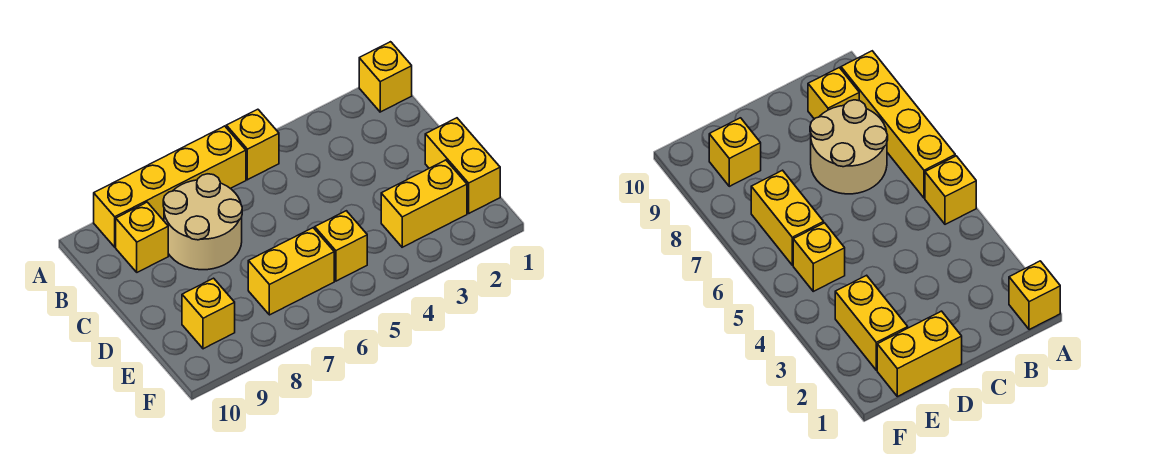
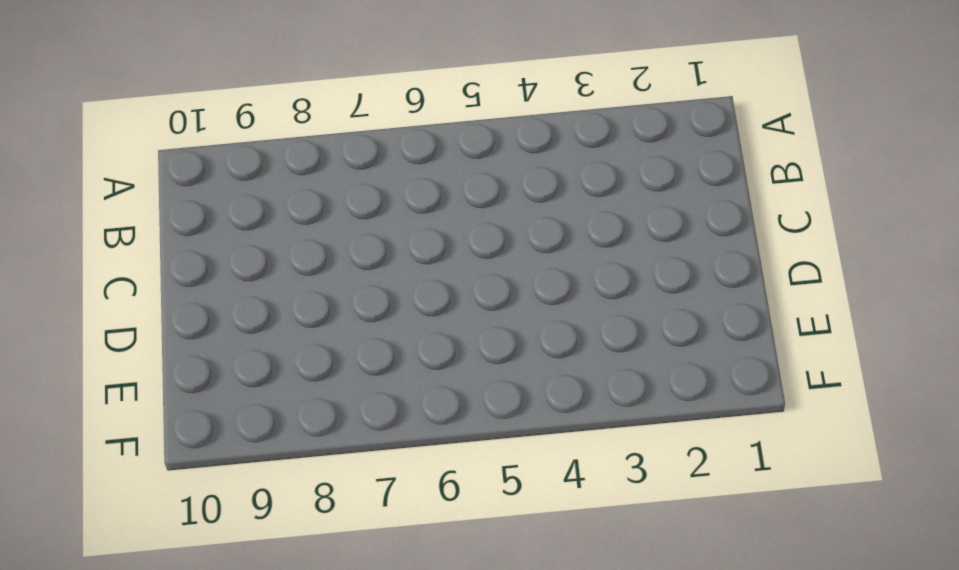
none -> yellow brick A1 level 1
none -> yellow brick A5 level 1

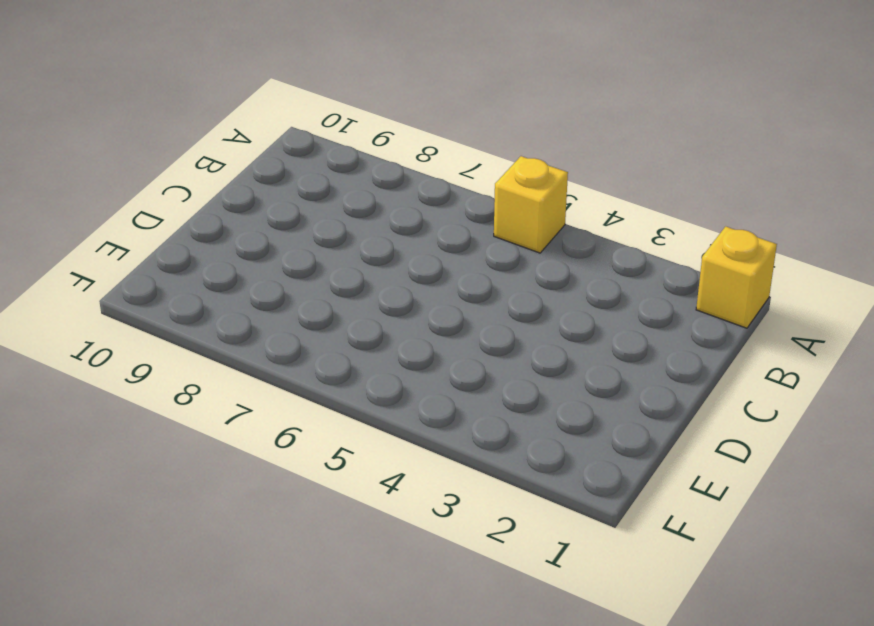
none -> yellow brick A6:A9 level 1
none -> tan round brick B7:C8 level 1

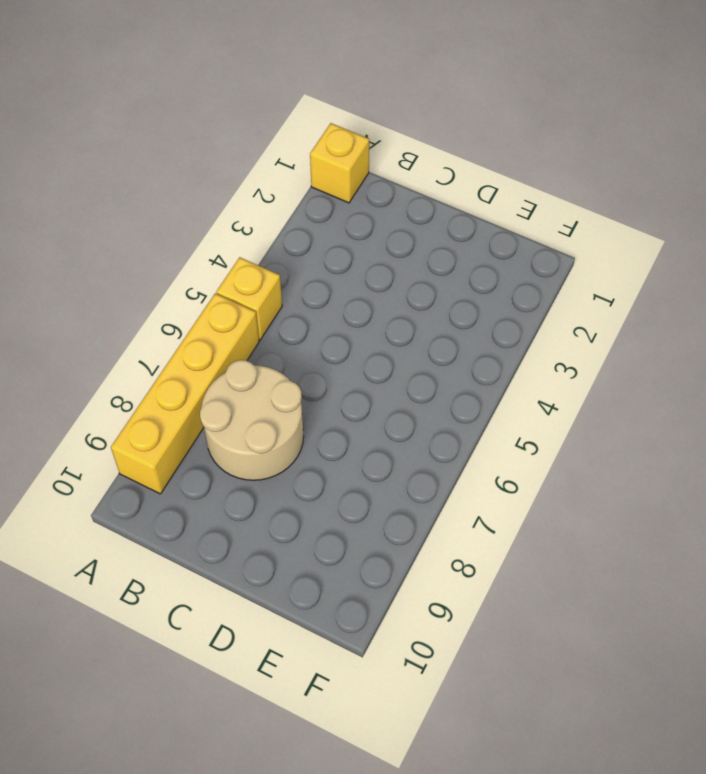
none -> yellow brick B9 level 1
none -> yellow brick D1:E1 level 1

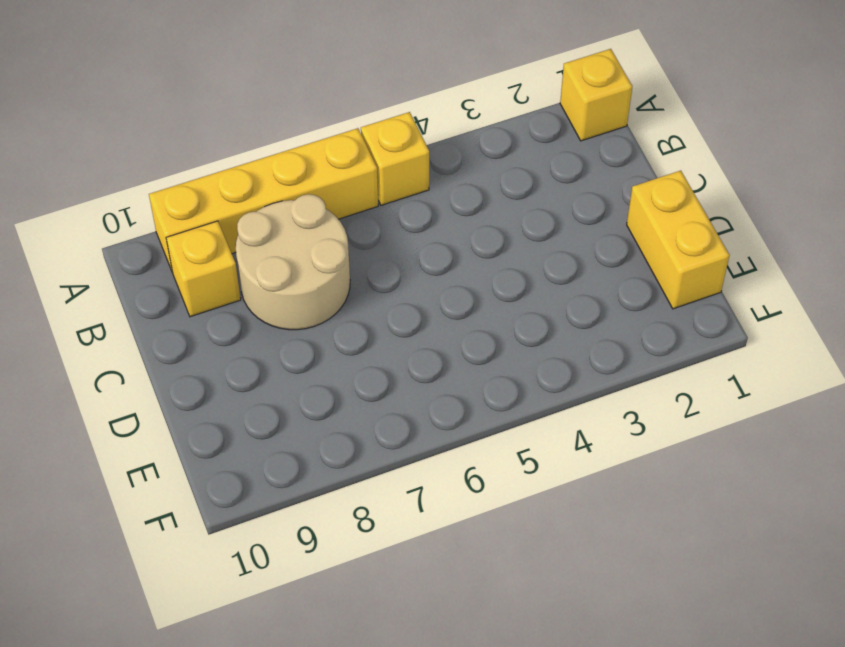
none -> yellow brick E2:E3 level 1
none -> yellow brick E5 level 1

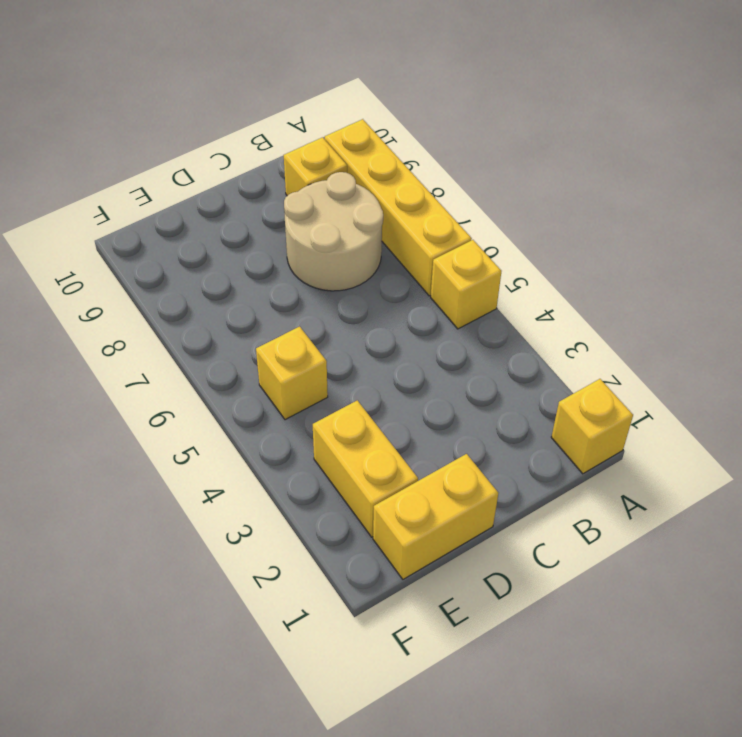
none -> yellow brick E6:E7 level 1
none -> yellow brick E9 level 1

